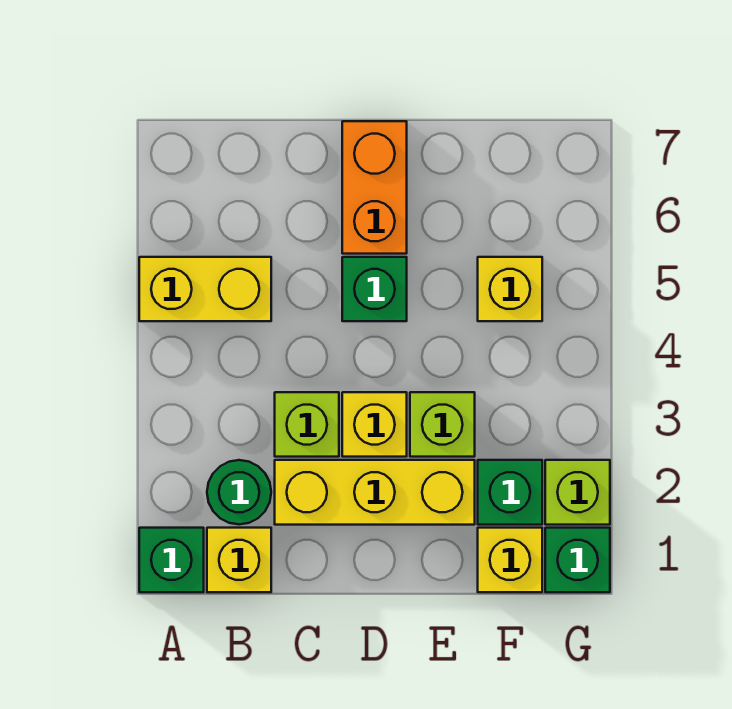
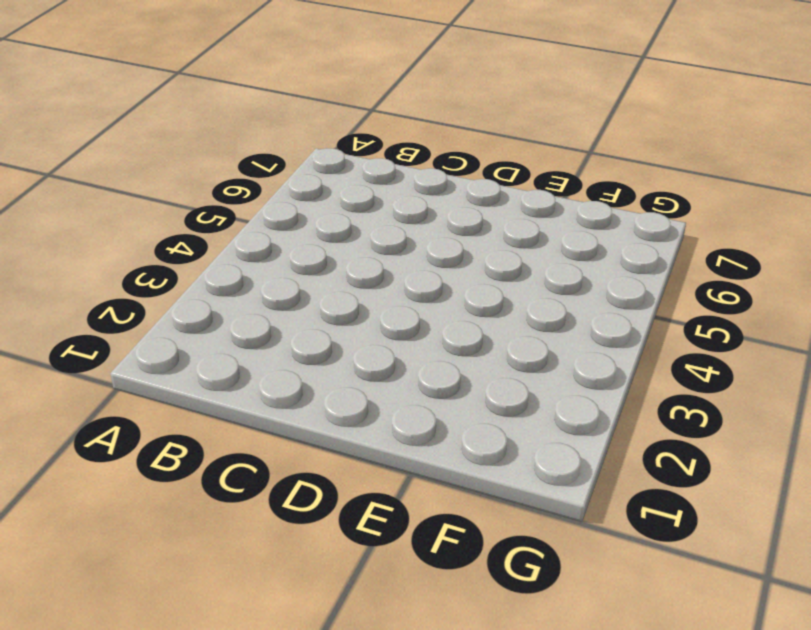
none -> green brick A1 level 1
none -> yellow brick A5:B5 level 1
none -> yellow brick B1 level 1

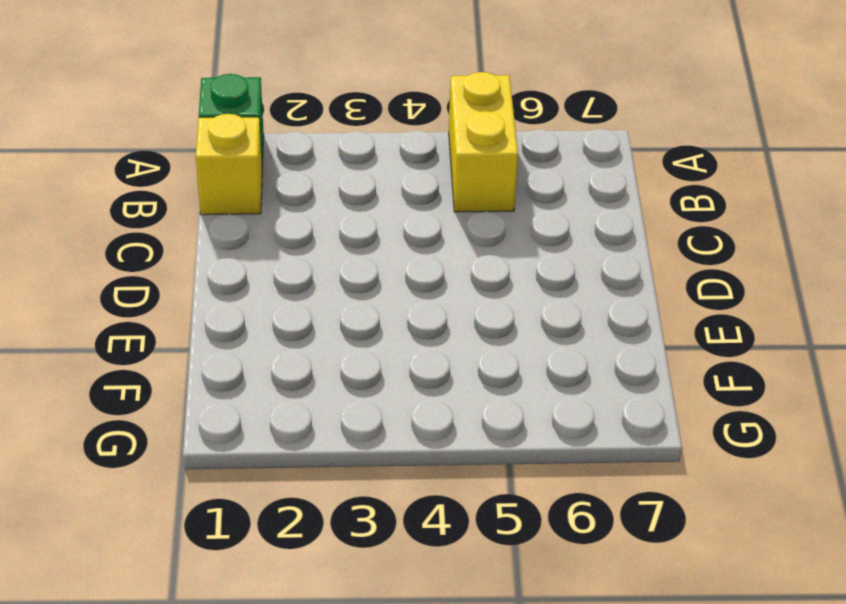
none -> green round brick B2 level 1
none -> yellow brick C2:E2 level 1
none -> lime brick C3 level 1

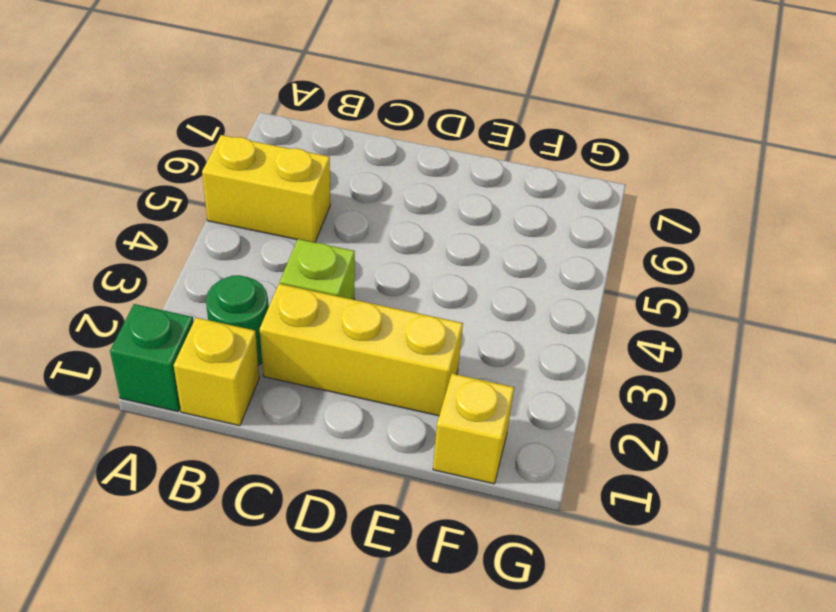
none -> yellow brick D3 level 1
none -> green brick D5 level 1
none -> orange brick D6:D7 level 1

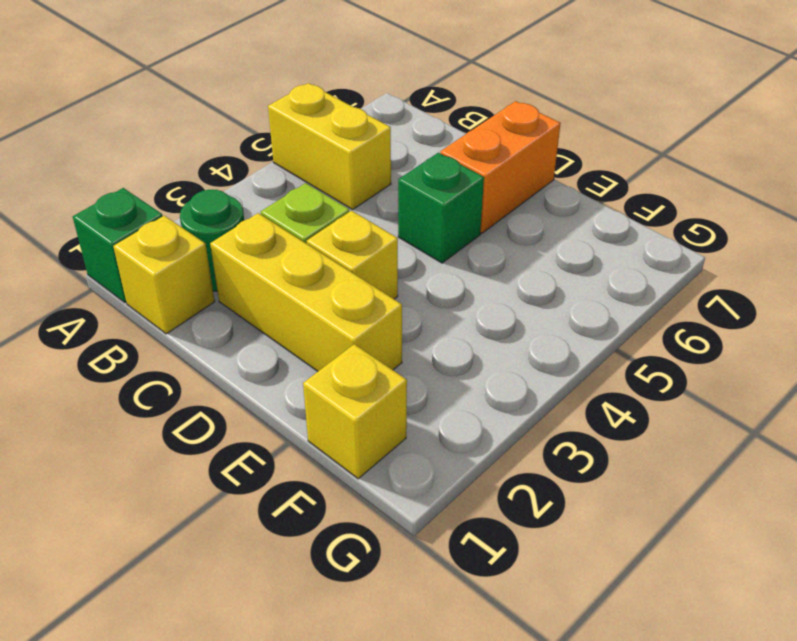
none -> lime brick E3 level 1
none -> green brick F2 level 1
none -> yellow brick F5 level 1

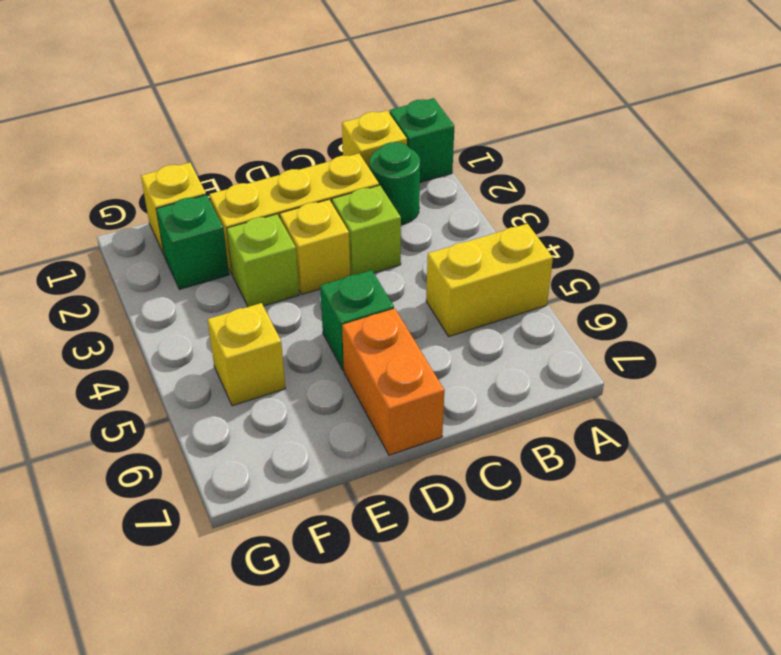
none -> green brick G1 level 1
none -> lime brick G2 level 1

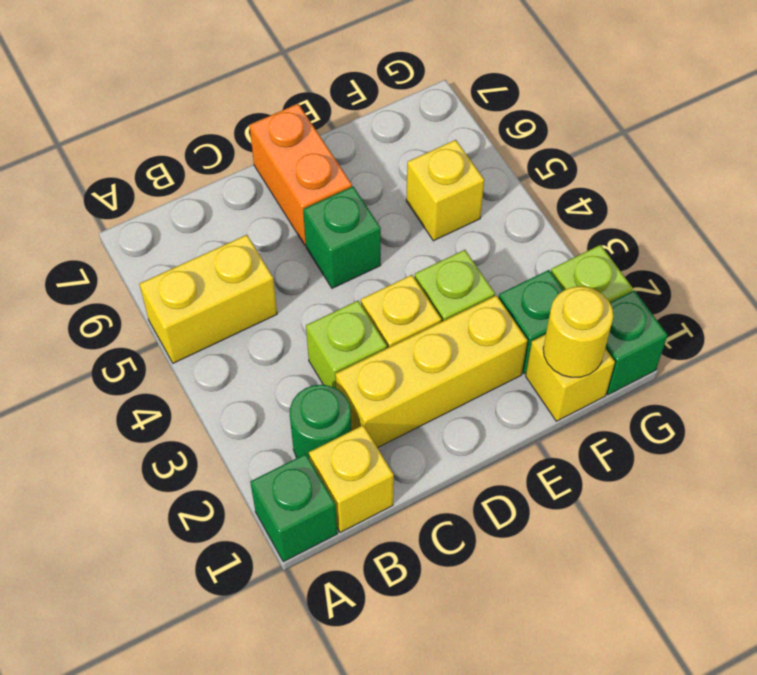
yellow round brick F1 level 2 -> none

